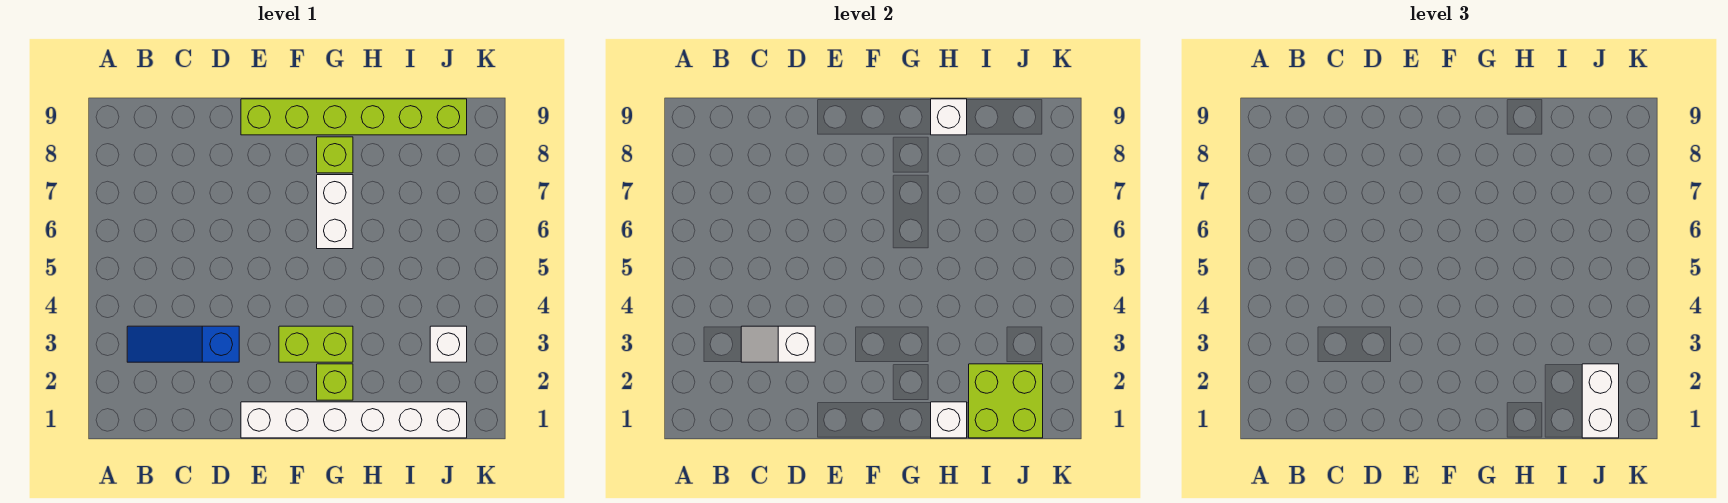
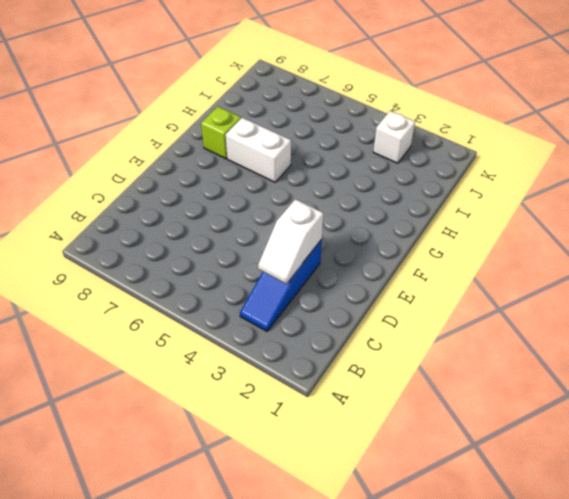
none -> white brick E1:J1 level 1
none -> lime brick E9:J9 level 1
none -> lime brick F3:G3 level 1

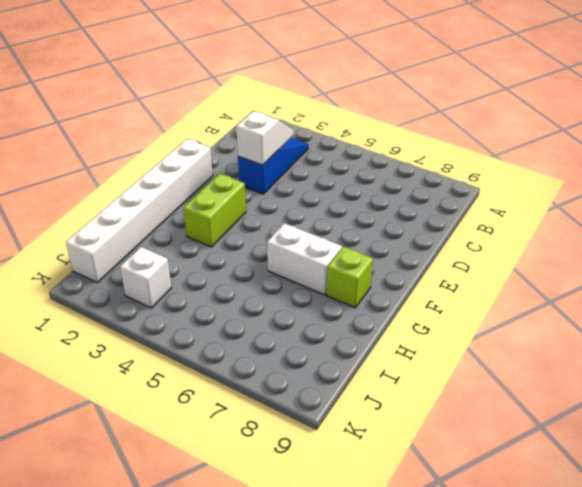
none -> lime brick E9:J9 level 1
none -> lime brick G2 level 1
none -> white brick H1 level 2

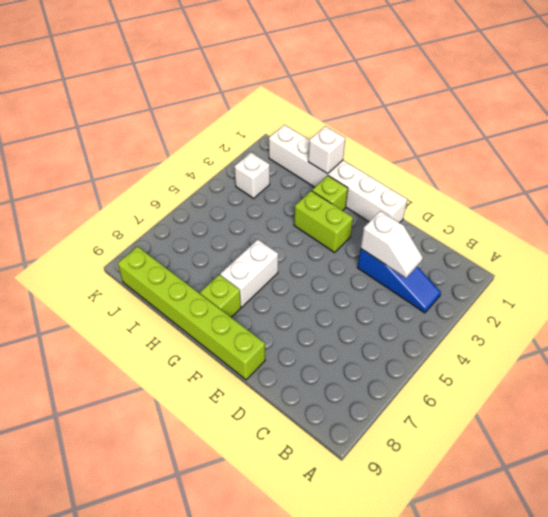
none -> white brick H9 level 2
none -> lime brick I1:J2 level 2
none -> white brick J1:J2 level 3

